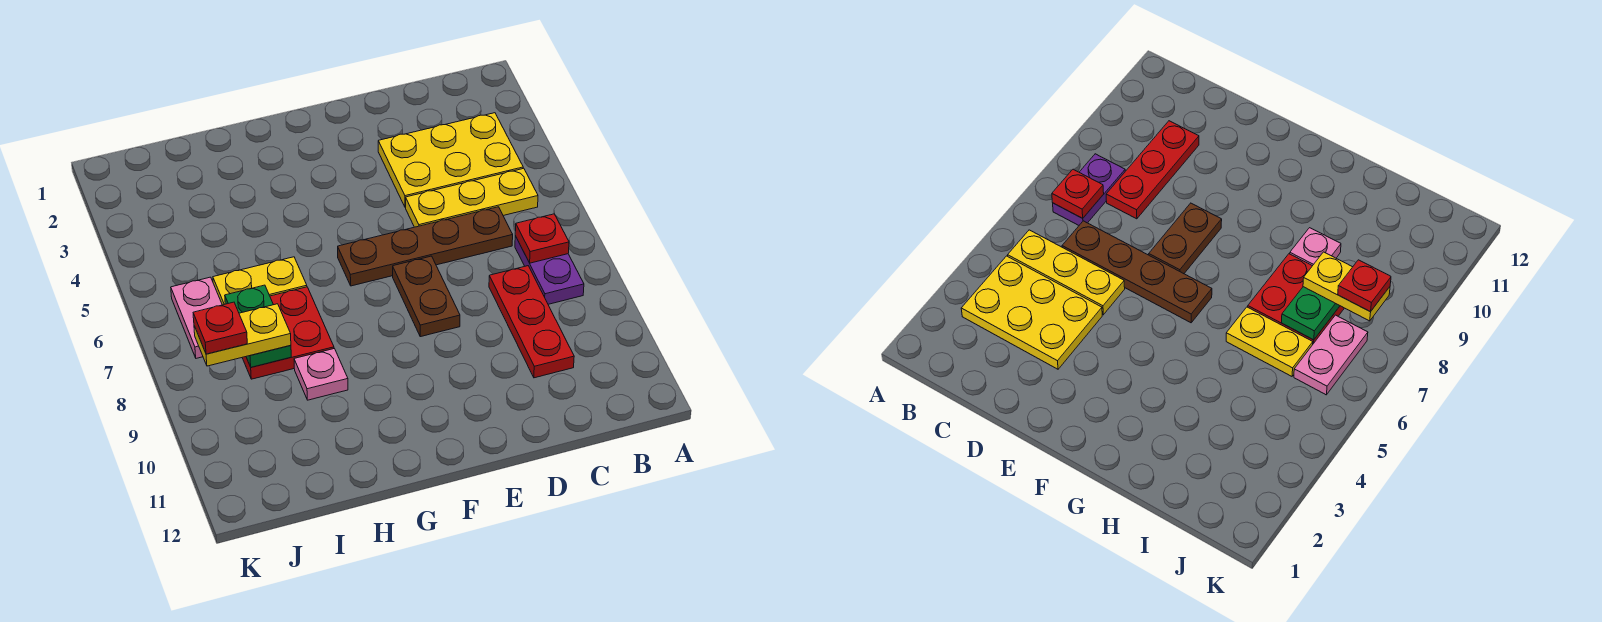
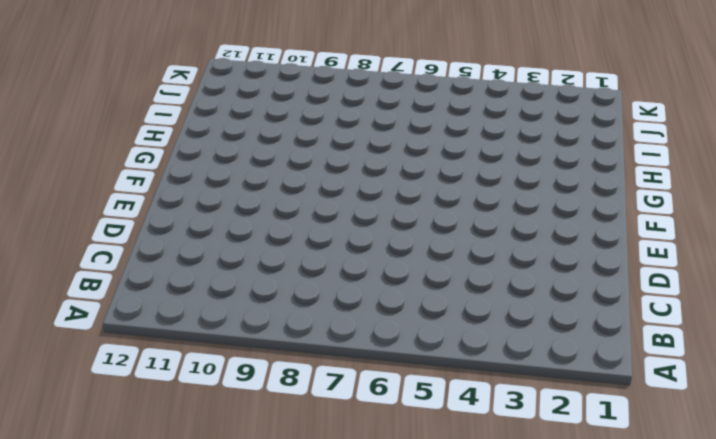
none -> yellow plate B3:D4 level 1
none -> yellow plate B5:D5 level 1
none -> purple plate B7:B8 level 1

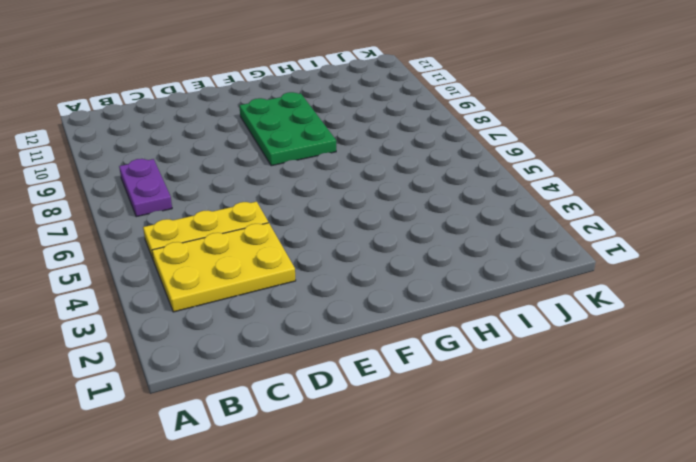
green plate F8:G10 level 1 -> none
none -> brown plate C6:F6 level 1
none -> red plate C8:C10 level 1
none -> brown plate E7:E8 level 1

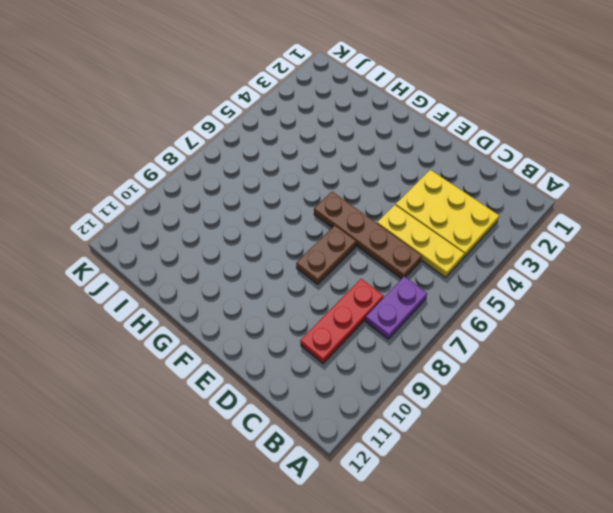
none -> yellow plate H6:I6 level 1
none -> red plate H7:I8 level 1
none -> pink plate H9 level 1

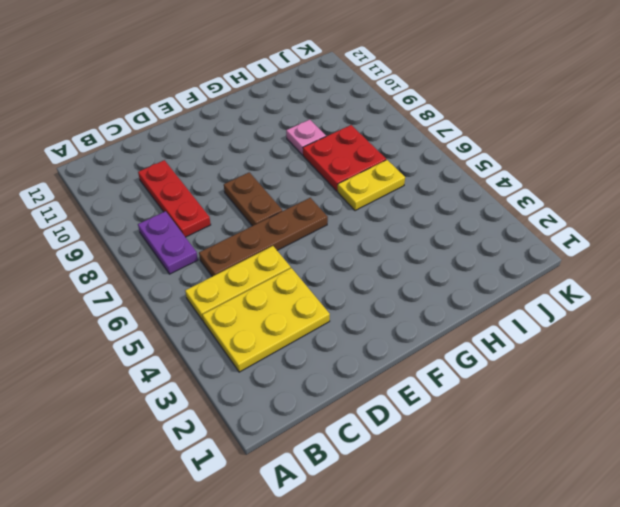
none -> pink plate J6:J7 level 1
none -> red plate B7 level 2
none -> green plate I7:I8 level 2

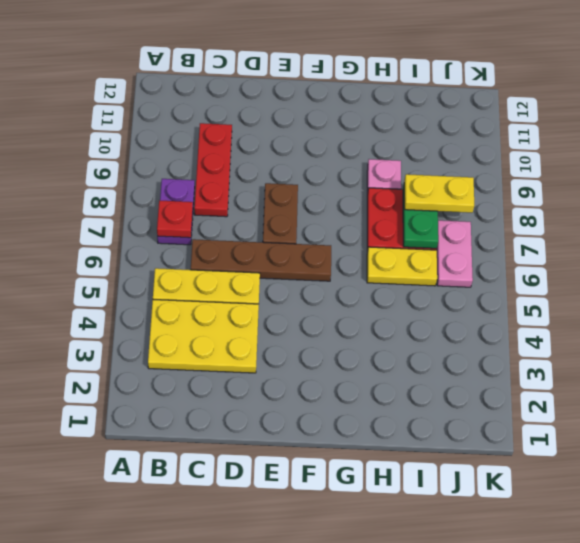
none -> red plate J8 level 4

